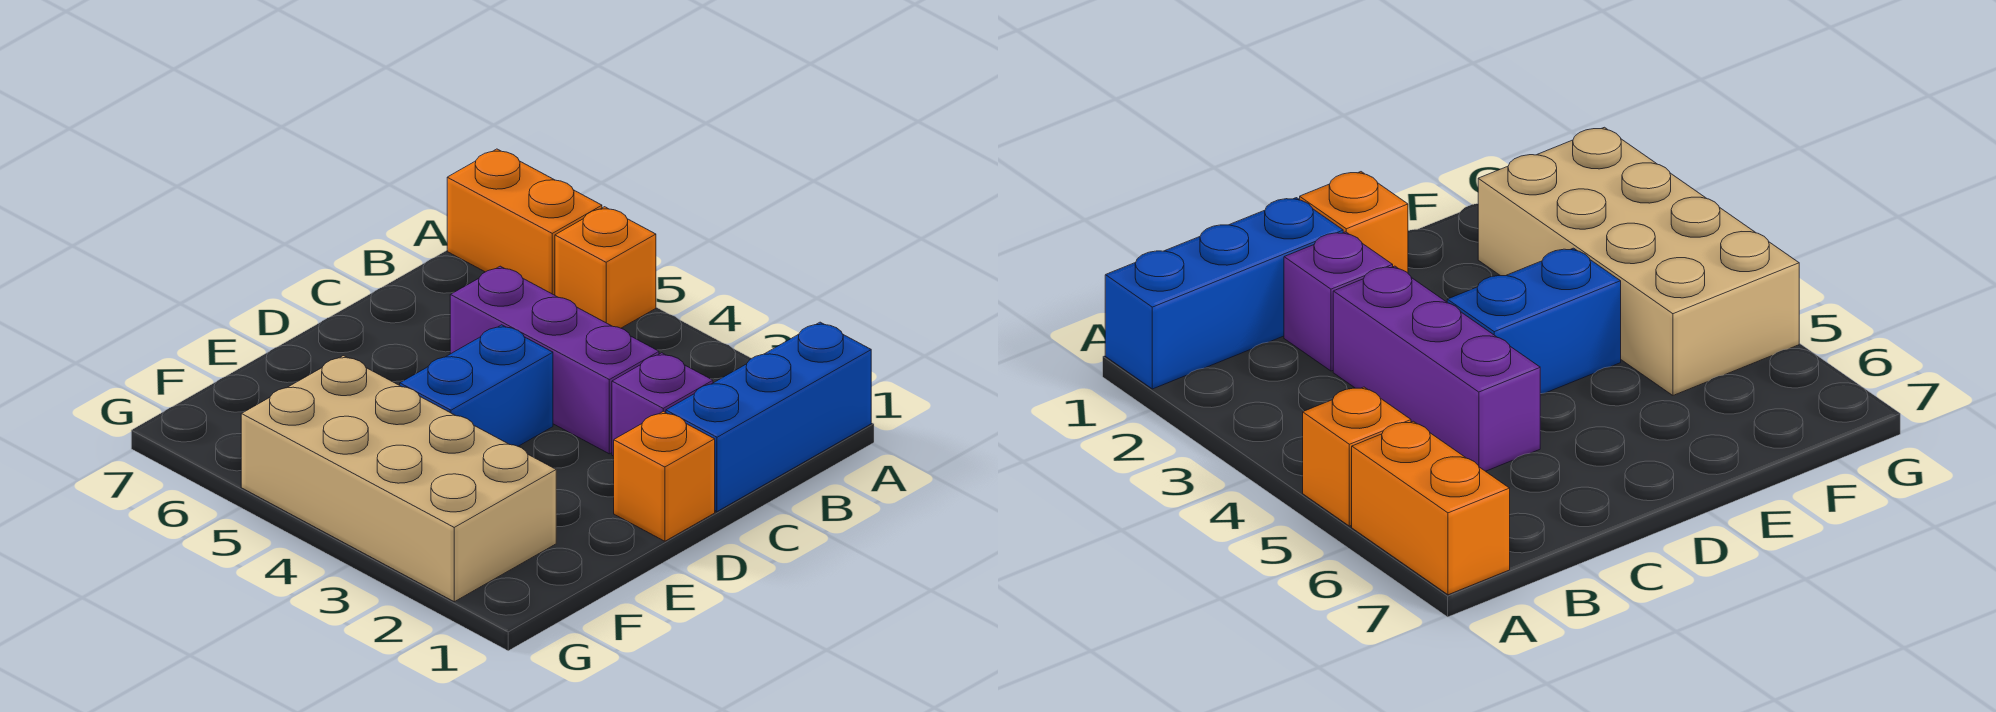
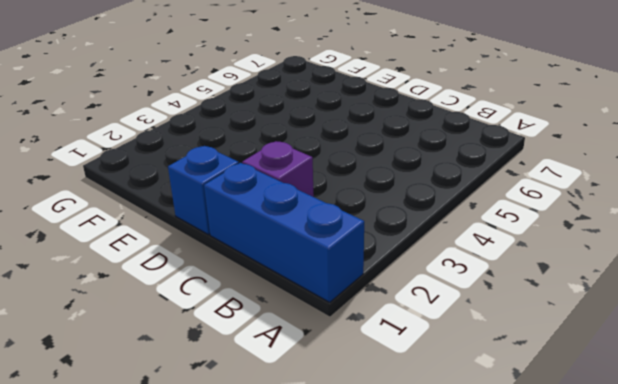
blue brick D1 level 1 -> orange brick D1 level 1
none -> orange brick A5 level 1
none -> orange brick A6:A7 level 1

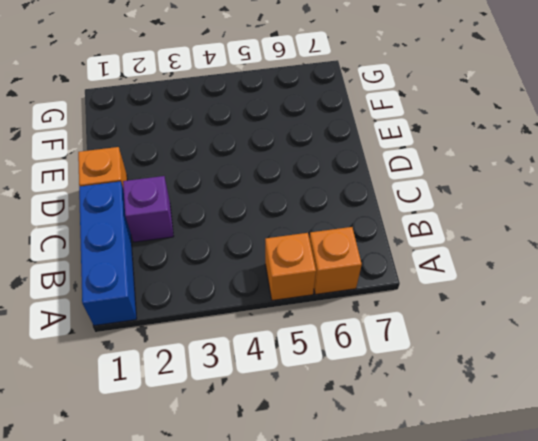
orange brick A6 level 1 -> orange brick A6:A7 level 1
none -> purple brick C3:C5 level 1
none -> blue brick D4:E4 level 1

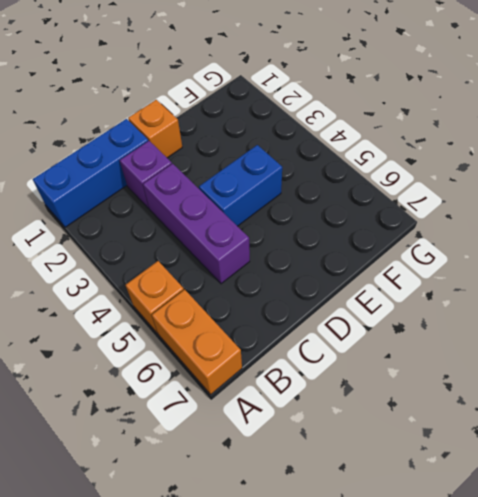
none -> tan brick F2:G5 level 1

